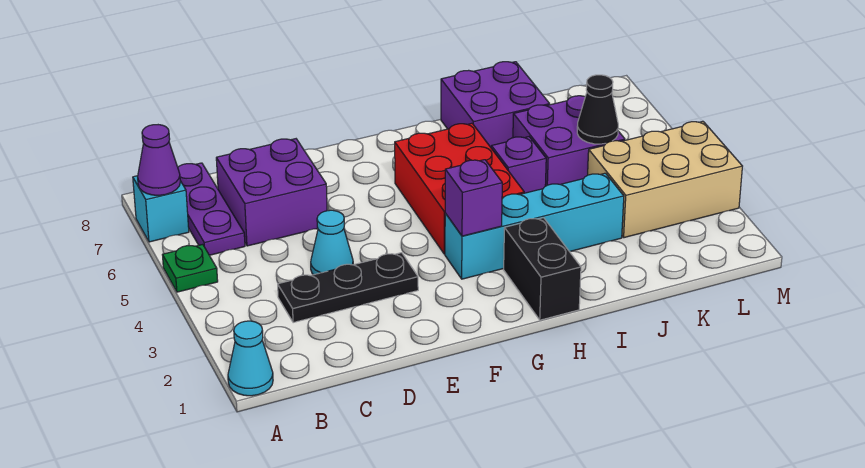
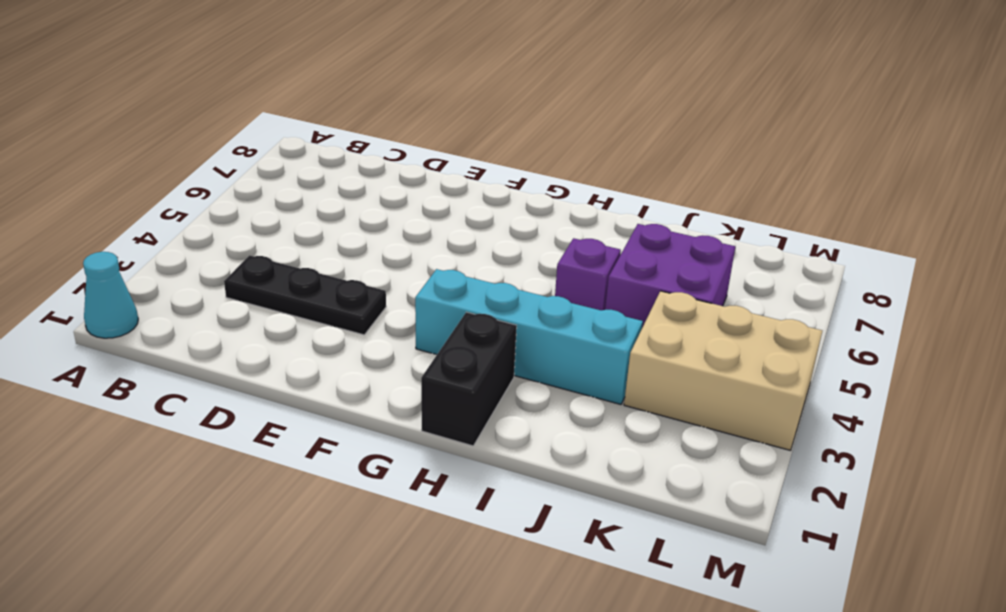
none -> green plate A5 level 1
none -> cyan brick A7 level 1
none -> purple plate B6:B8 level 1

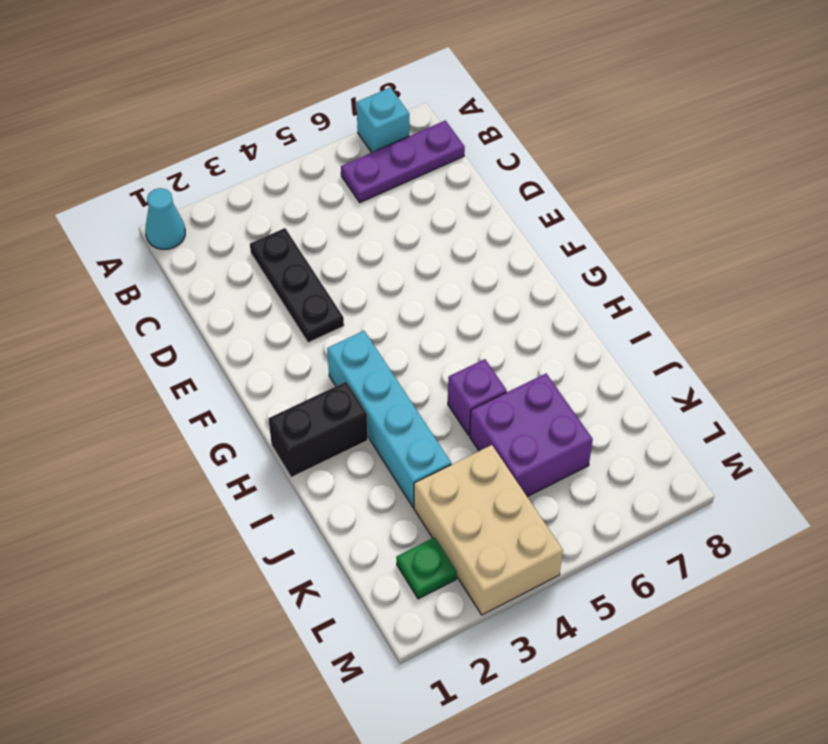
green plate L2 level 1 -> green plate A5 level 1
none -> purple brick C6:D7 level 1
none -> cyan cone D4 level 1
none -> red brick G4:H6 level 1

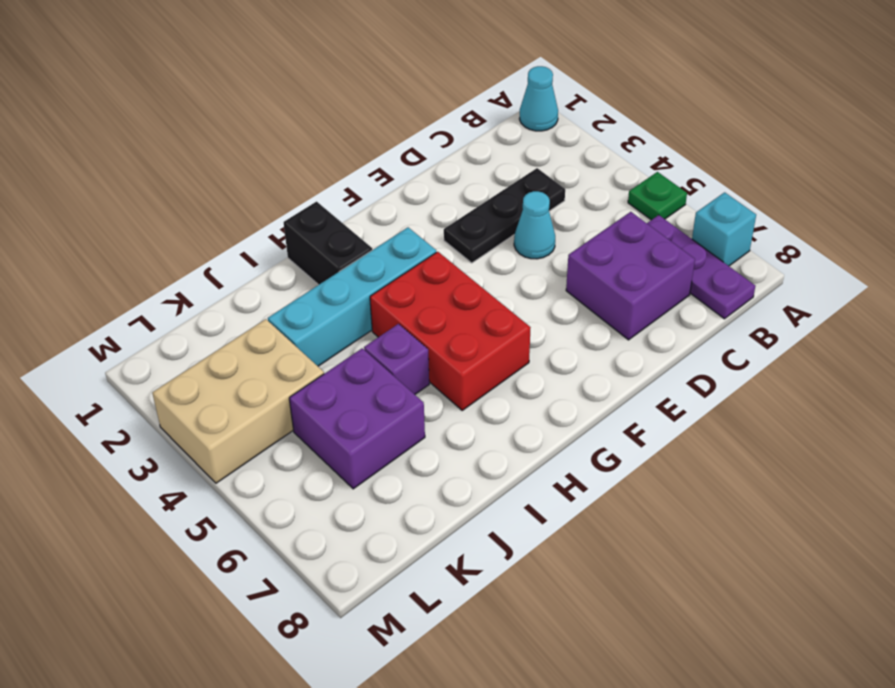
none -> purple brick I7:J8 level 1
none -> purple cone A7 level 2
none -> purple brick G3 level 2

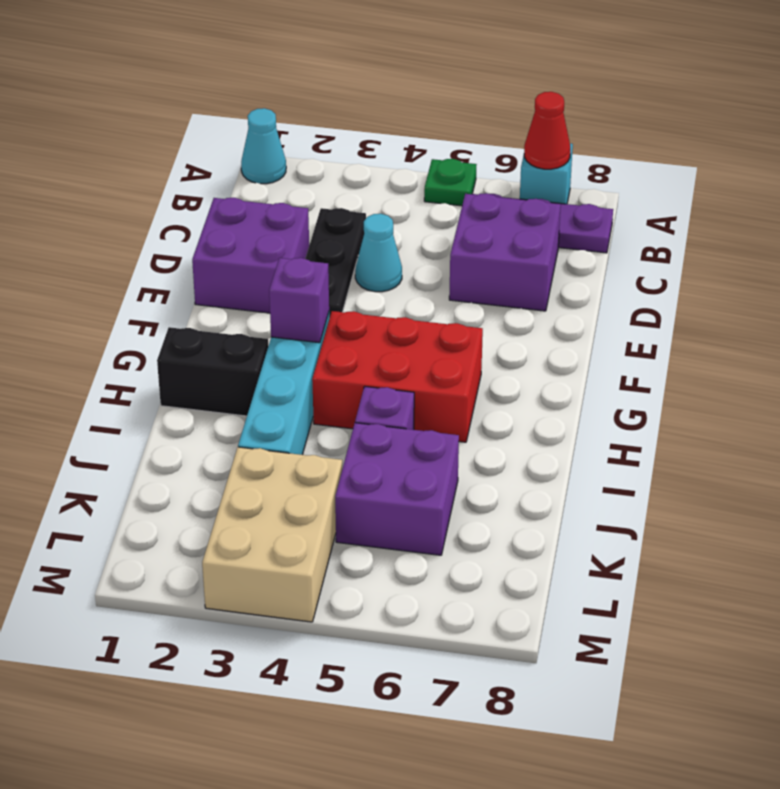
red cone A7 level 2 -> purple cone A7 level 2
purple brick D1:E2 level 1 -> purple brick I7:J8 level 1
none -> black cone K5 level 2

